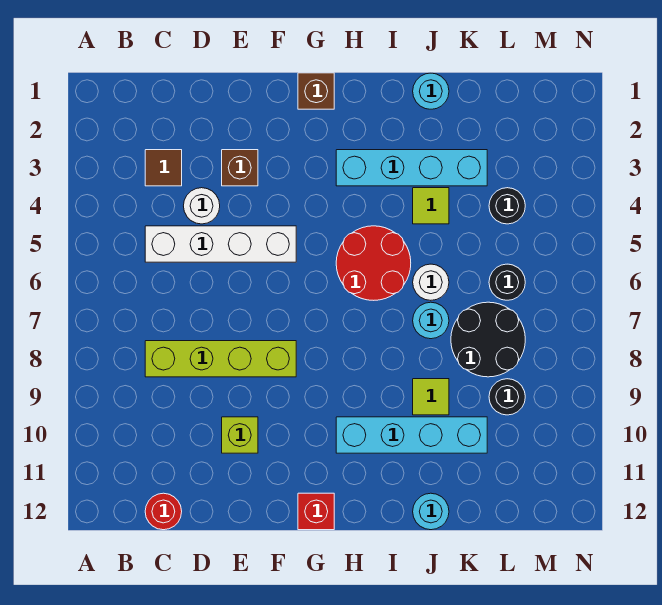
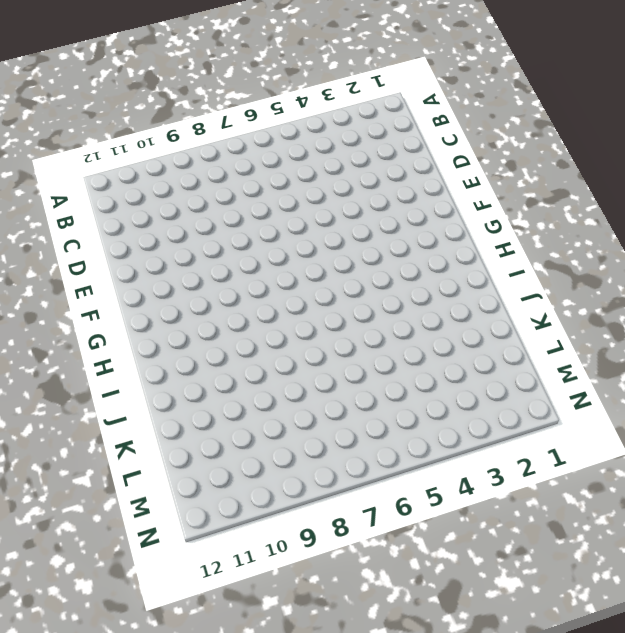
none -> brown tile C3 level 1
none -> white brick C5:F5 level 1
none -> lime brick C8:F8 level 1

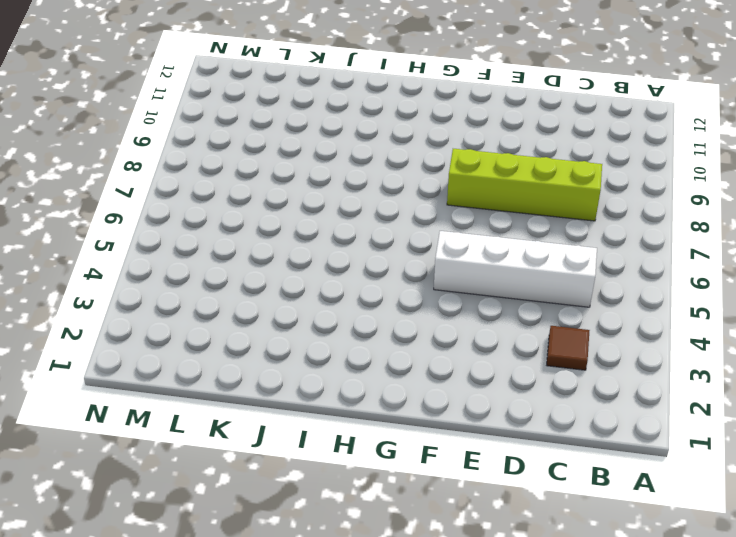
none -> red round brick C12 level 1
none -> white round brick D4 level 1
none -> brown brick E3 level 1

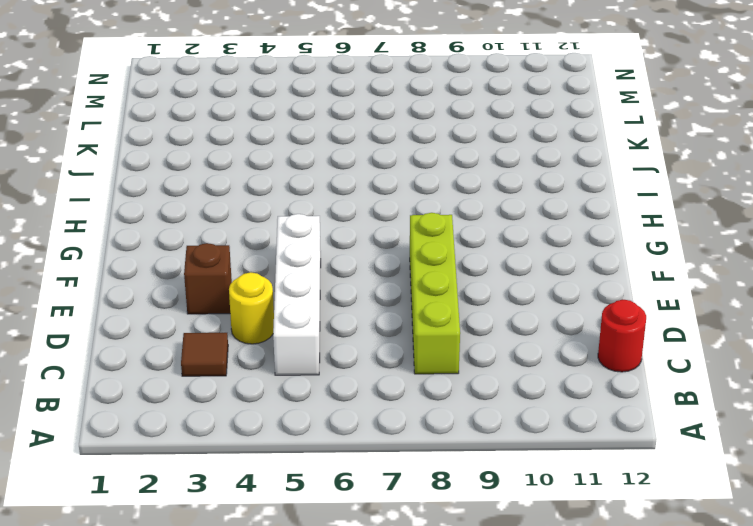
yellow round brick D4 level 1 -> white round brick D4 level 1
none -> lime brick E10 level 1
none -> brown brick G1 level 1
none -> red brick G12 level 1

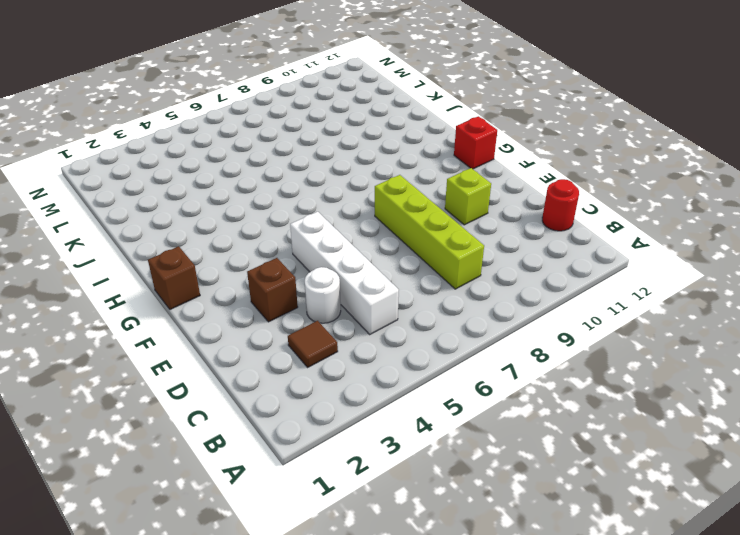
none -> cyan brick H3:K3 level 1
none -> red round brick H5:I6 level 1
none -> cyan brick H10:K10 level 1

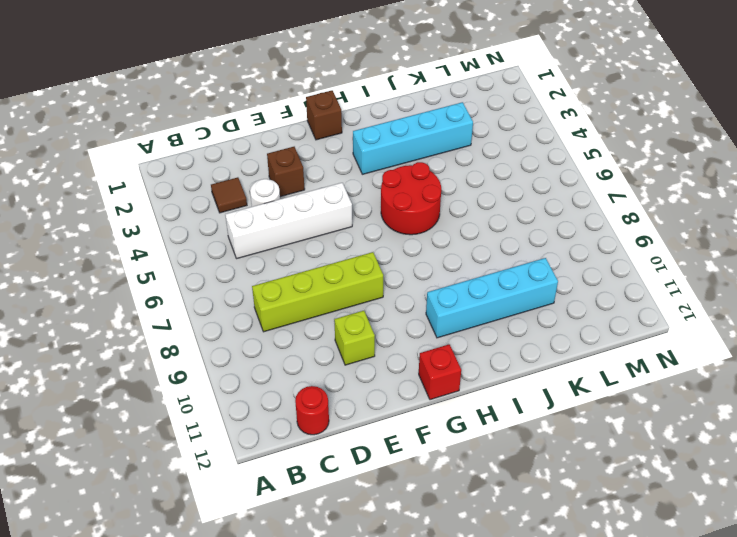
none -> cyan round brick J1 level 1
none -> lime tile J4 level 1
none -> white round brick J6 level 1

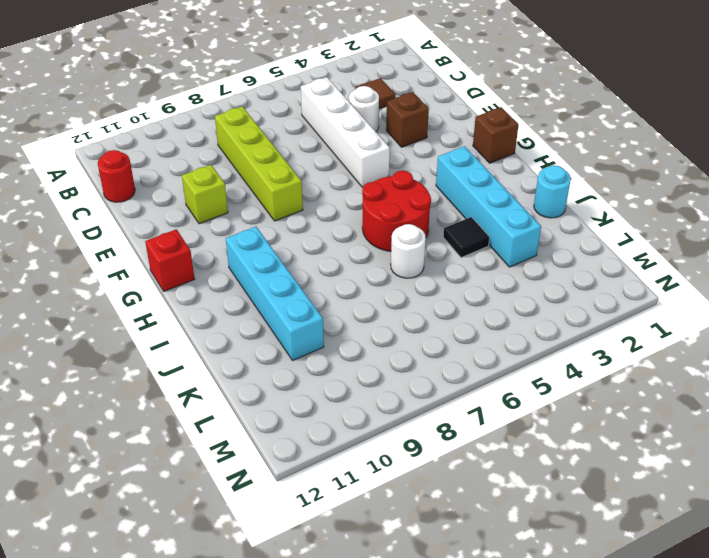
black tile J4 level 1 -> lime tile J4 level 1
none -> cyan round brick J7 level 1
none -> lime tile J9 level 1
none -> cyan round brick J12 level 1

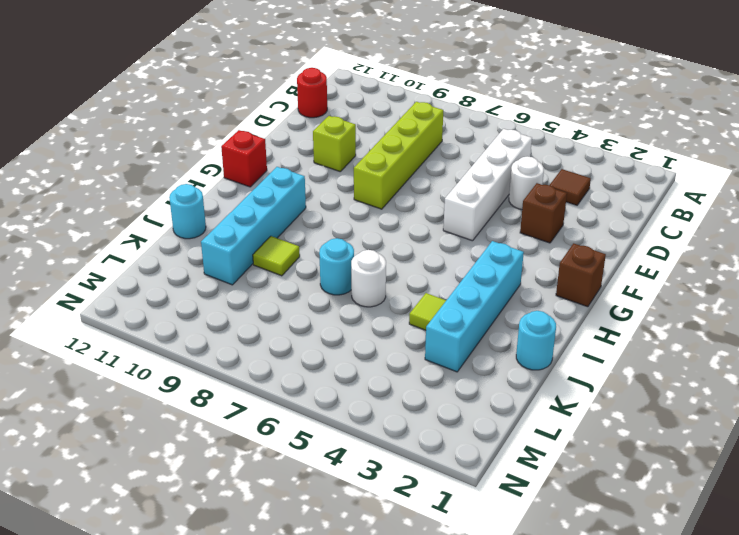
none -> red round brick H5:I6 level 1
none -> black round brick K7:L8 level 1
none -> black round brick L4 level 1

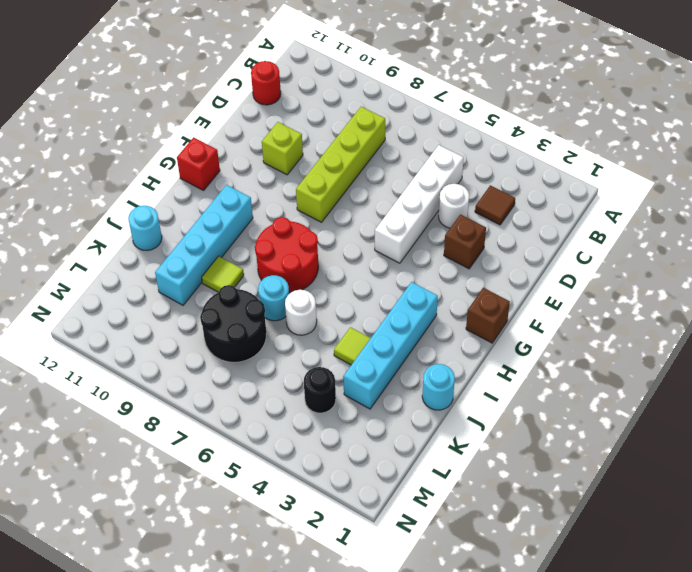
red round brick H7:I8 level 1 -> red round brick H5:I6 level 1
none -> black round brick L6 level 1
none -> black round brick L9 level 1

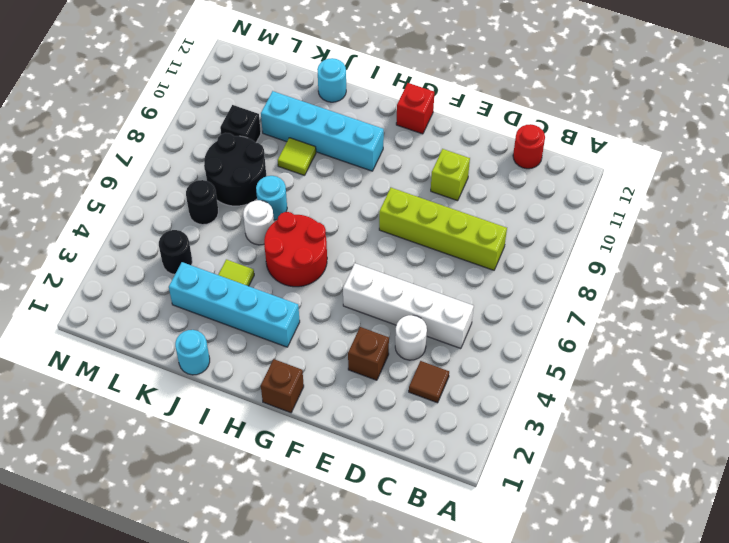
black brick L9 level 1 -> black round brick L9 level 1

